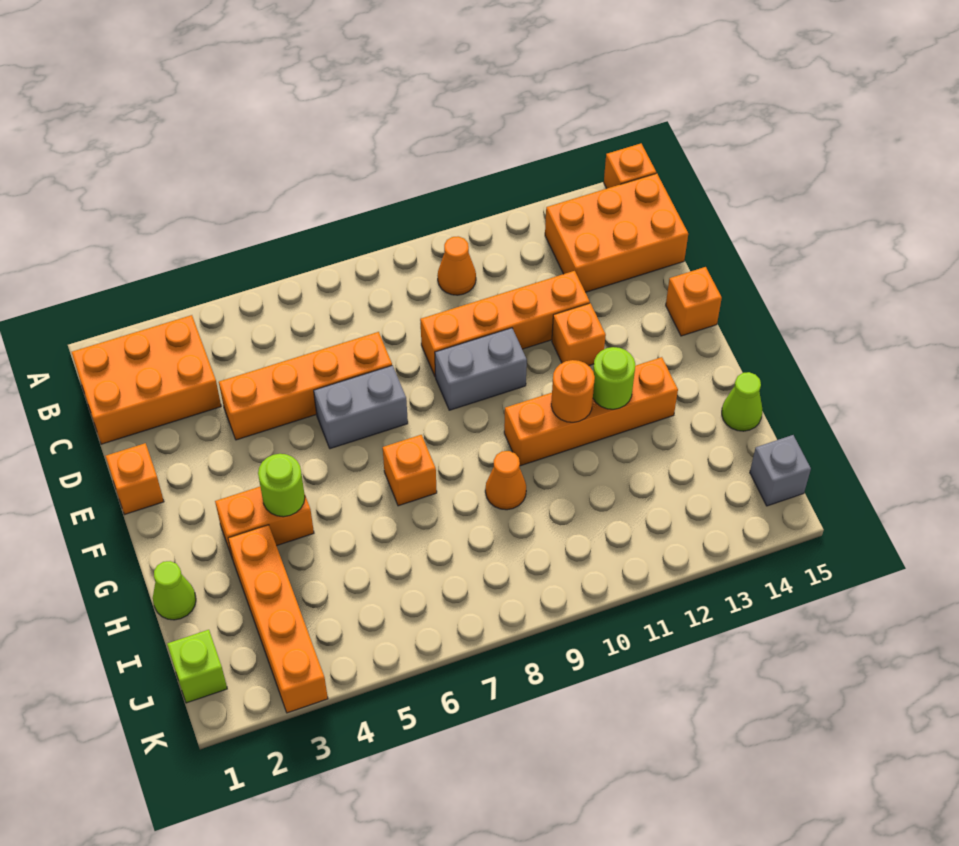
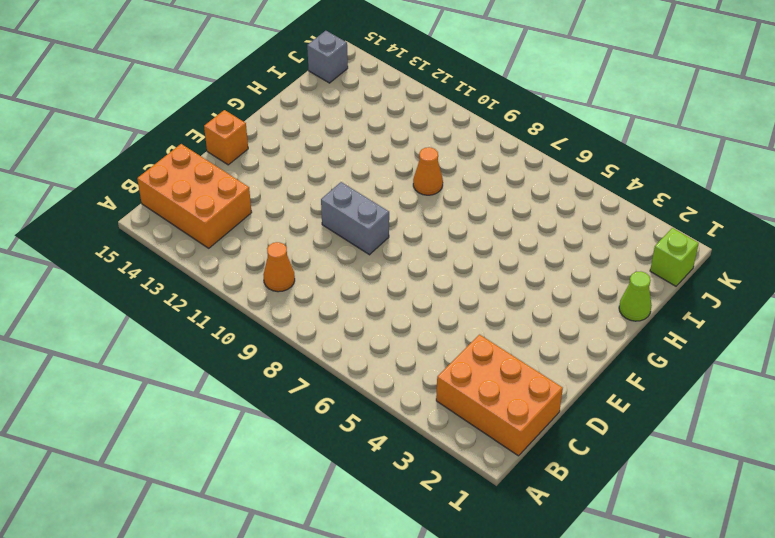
none -> orange brick A15 level 1
none -> orange brick D4:D7 level 1
none -> orange brick D9:D12 level 1

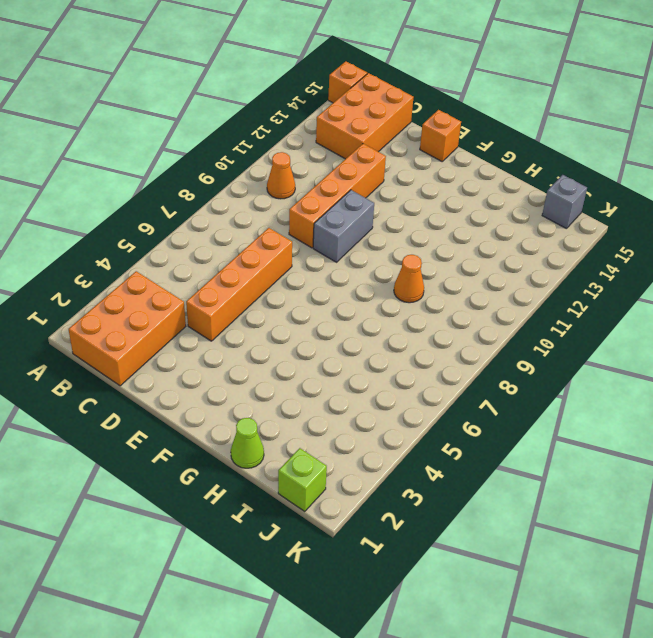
none -> orange brick E1 level 1
none -> grey brick E6:E7 level 1
none -> orange brick E12 level 1

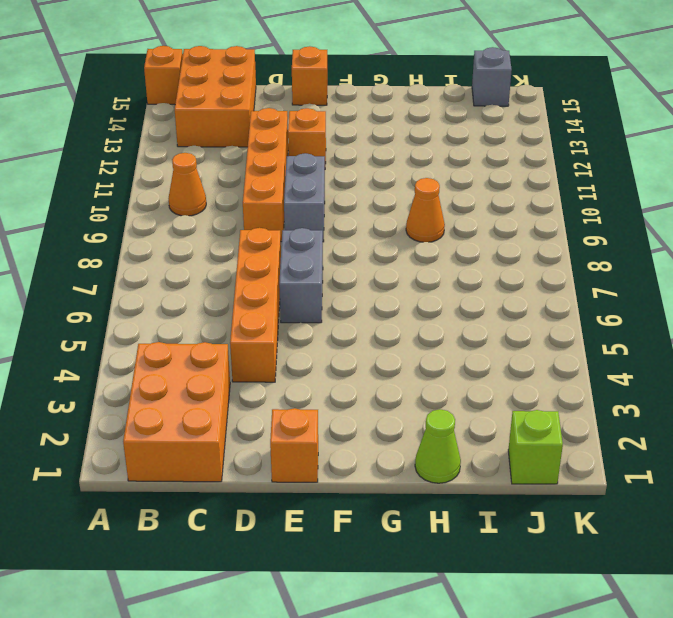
none -> orange brick G3:G4 level 1
none -> orange brick G7 level 1
none -> orange brick G10:G13 level 1

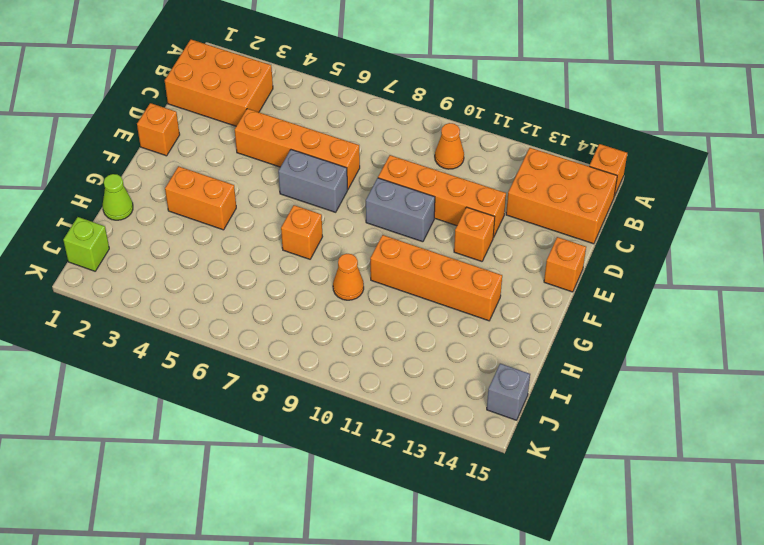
none -> orange brick H3:K3 level 1
none -> lime cone H15 level 1
none -> lime round brick G4 level 2

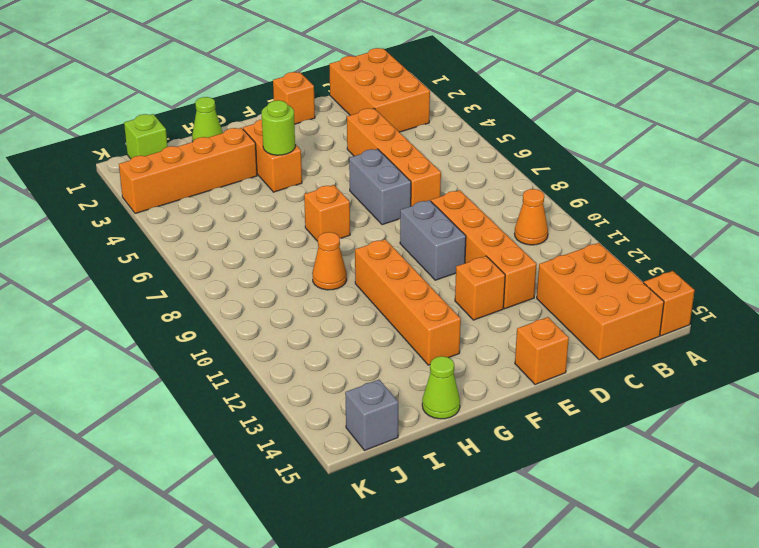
none -> orange round brick G11 level 2
none -> lime round brick G12 level 2

